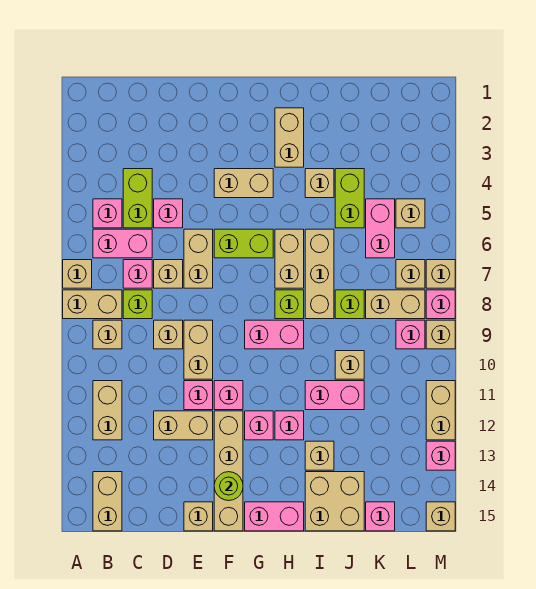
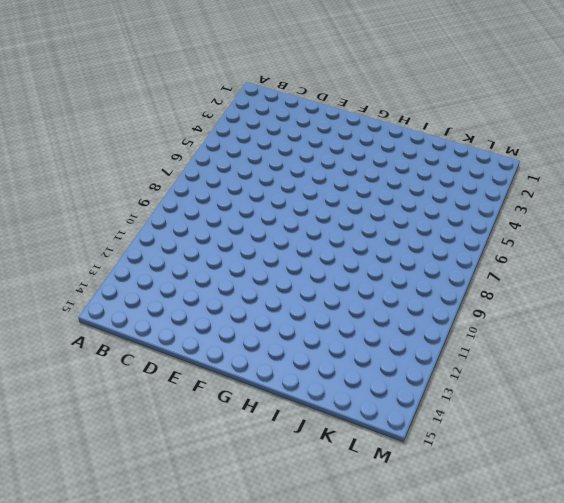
none -> tan brick A7 level 1
none -> tan brick A8:B8 level 1
none -> pink brick B5 level 1
none -> pink brick B6:C6 level 1

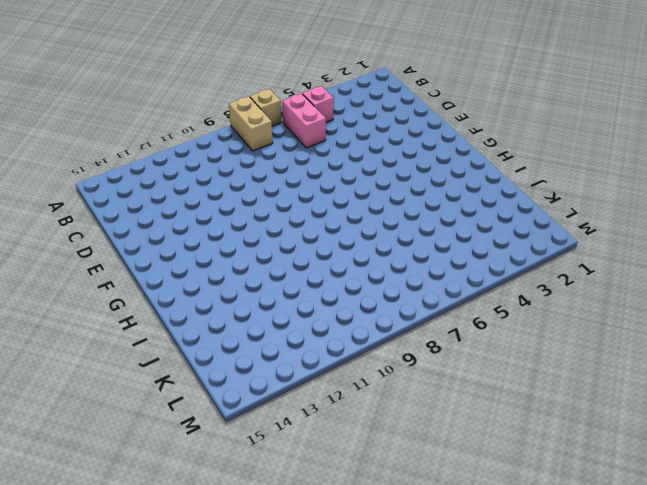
none -> tan brick B9 level 1
none -> tan brick B11:B12 level 1
none -> tan brick B14:B15 level 1
none -> lime brick C4:C5 level 1

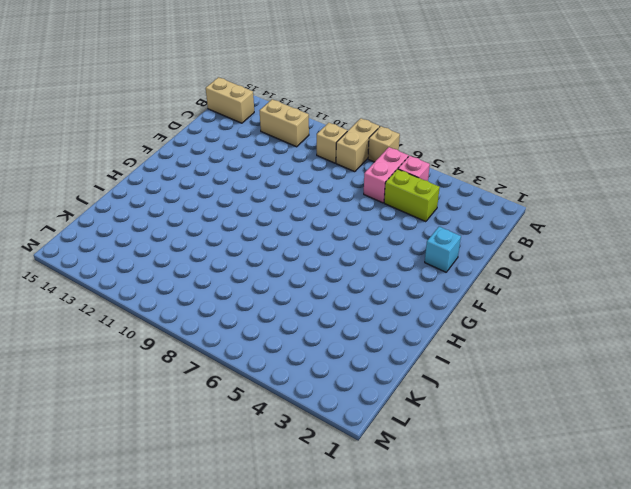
cyan brick E2 level 1 -> none
none -> pink brick C7 level 1
none -> lime brick C8 level 1
none -> pink brick D5 level 1
none -> tan brick D7 level 1

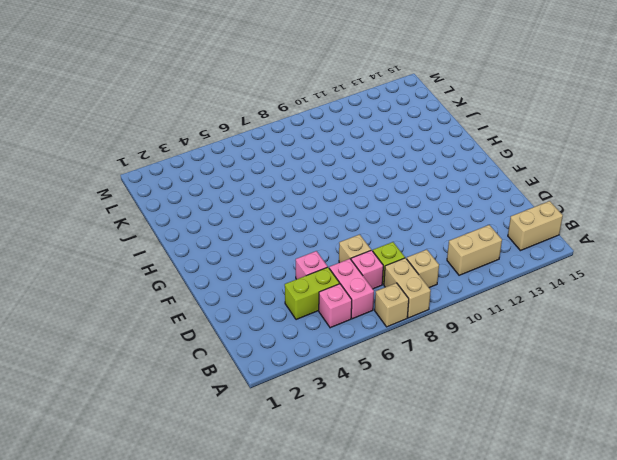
none -> tan brick D9 level 1
none -> tan brick D12:E12 level 1
none -> tan brick E6:E7 level 1
none -> tan brick E9:E10 level 1

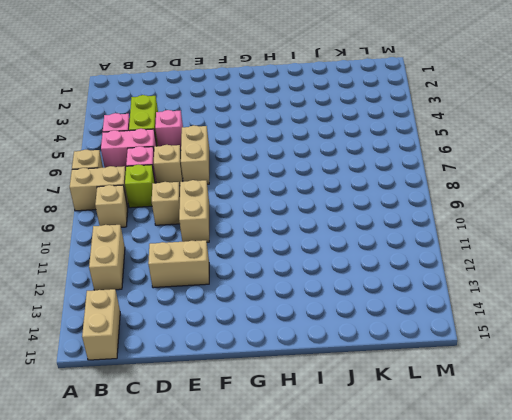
none -> pink brick E11 level 1
none -> tan brick E15 level 1
none -> tan brick F4:G4 level 1
none -> lime brick F6:G6 level 1

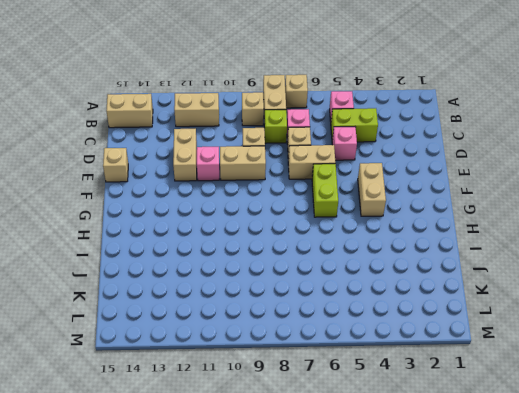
none -> pink brick B6:C6 level 1
none -> pink brick F11 level 1
none -> tan brick F12:F15 level 1
none -> pink brick G9:H9 level 1

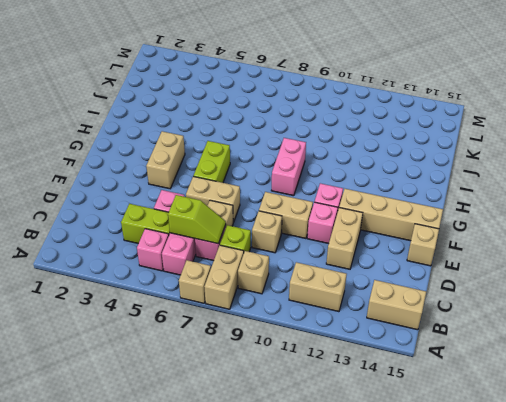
lime slope C6:C7 level 2 top 6 -> none
none -> pink brick G12 level 1
none -> pink brick G15:H15 level 1
none -> tan brick H2:H3 level 1
none -> tan brick H6:H7 level 1

